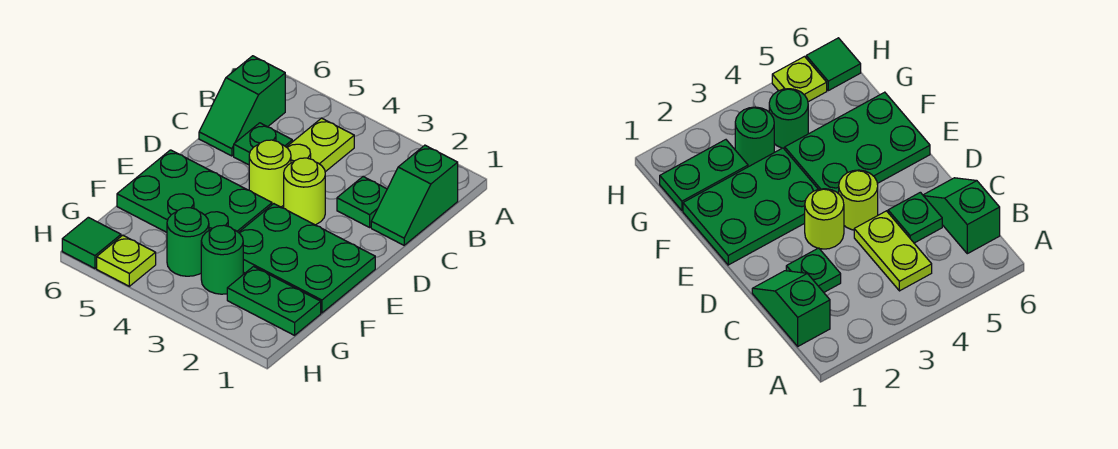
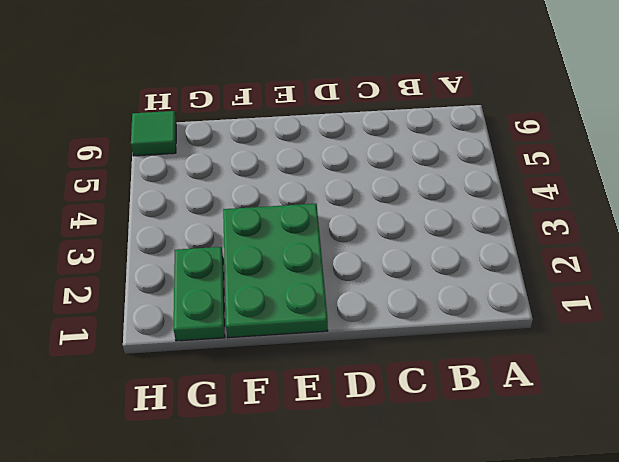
none -> green slope B1:C1 level 1 top B
none -> lime plate B4:C4 level 1
none -> green slope B6:C6 level 1 top B

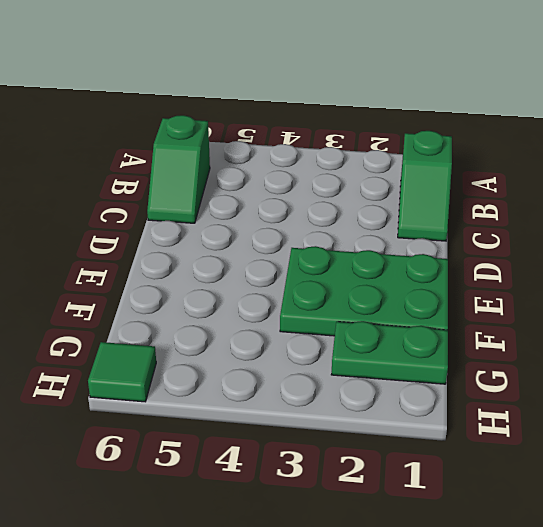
none -> lime plate B4:C4 level 1
none -> green plate C2 level 1
none -> green plate C5 level 1

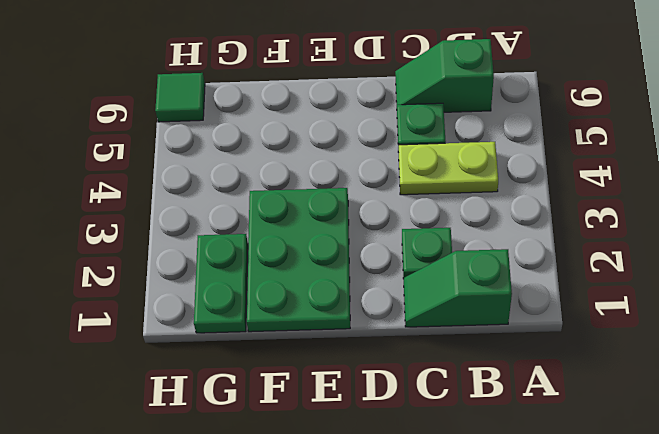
none -> lime round brick D3 level 1
none -> lime round brick D4 level 1
none -> green plate E4:F6 level 1

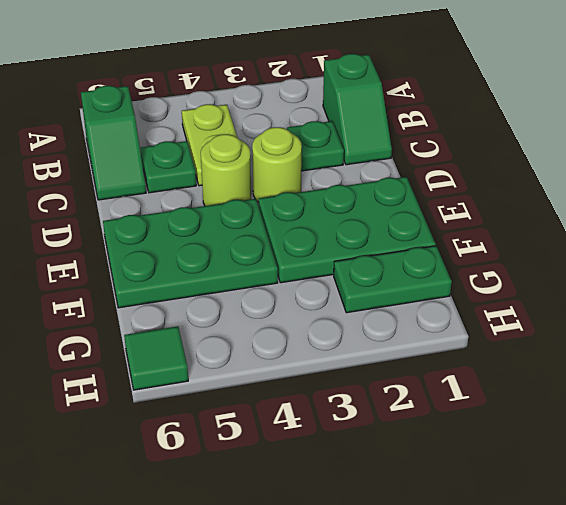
none -> green round brick G3 level 1
none -> green round brick G4 level 1
none -> lime plate H5 level 1

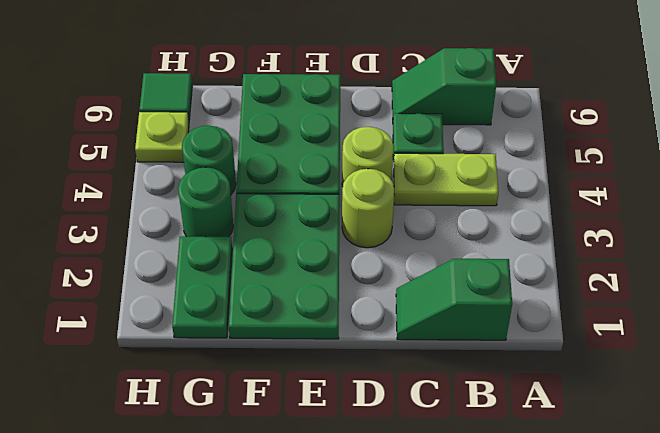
none -> green plate C2 level 1

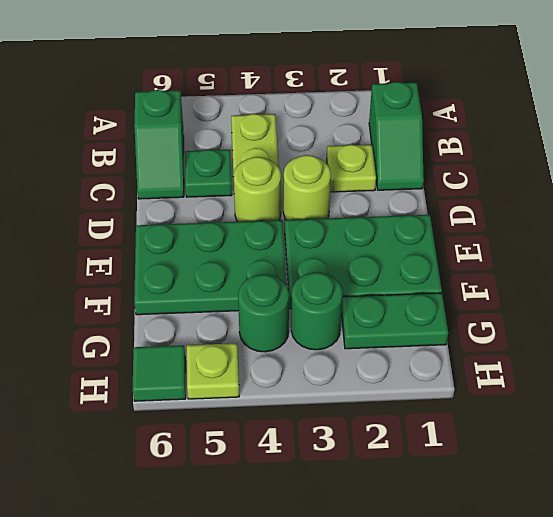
lime plate C2 level 1 -> green plate C2 level 1

